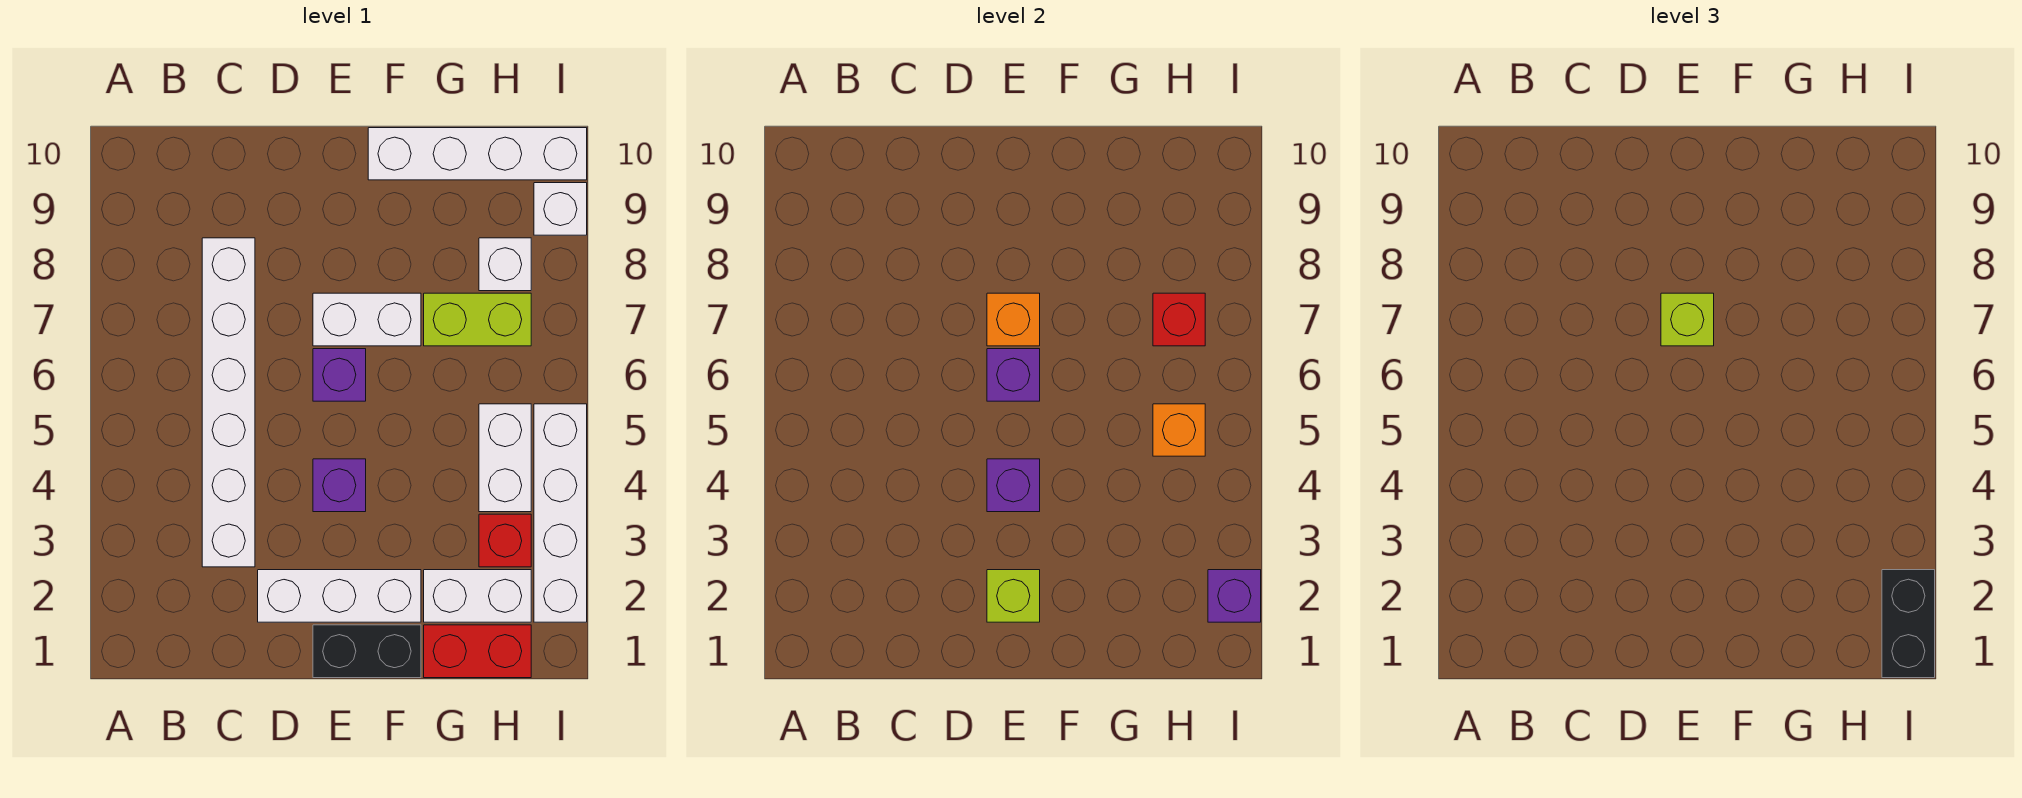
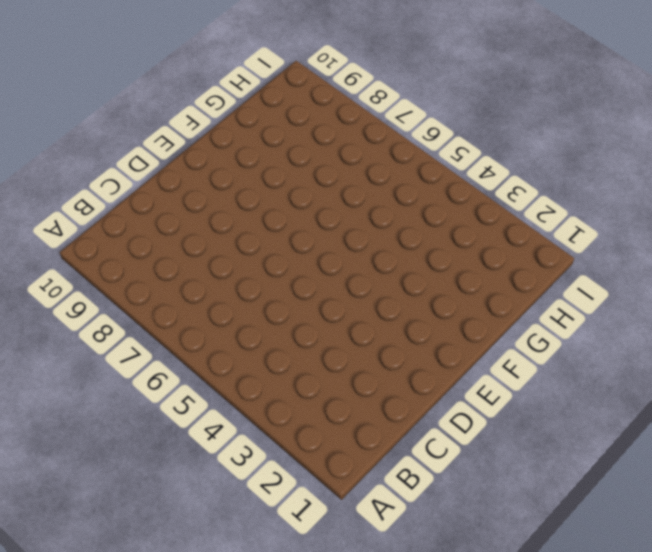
none -> white brick C3:C8 level 1
none -> white brick D2:F2 level 1
none -> black brick E1:F1 level 1

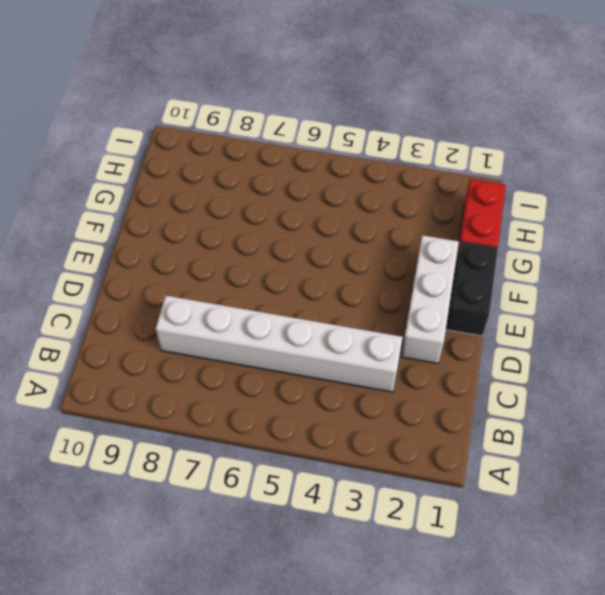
none -> purple brick E4 level 1
none -> purple brick E6 level 1
none -> white brick E7:F7 level 1

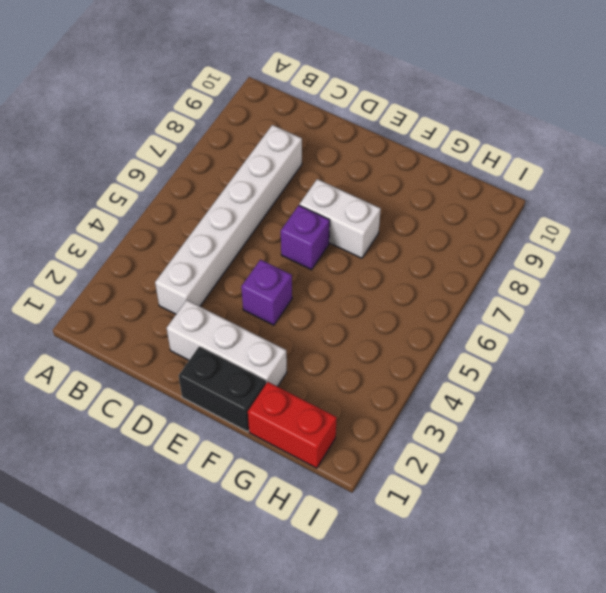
none -> white brick F10:I10 level 1
none -> white brick G2:H2 level 1
none -> lime brick G7:H7 level 1

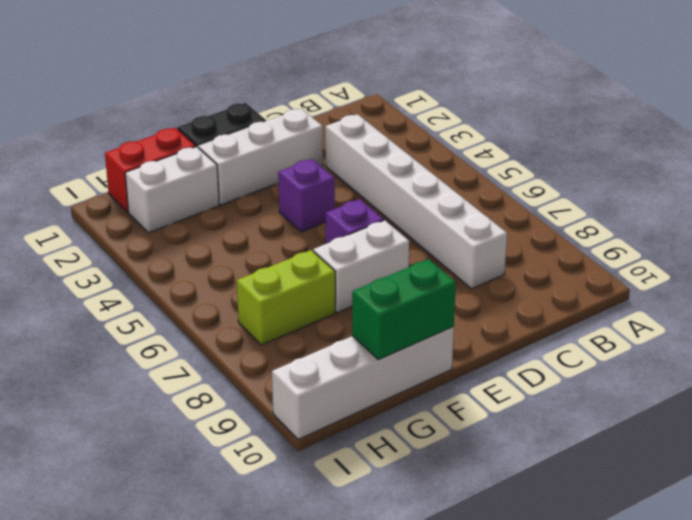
green brick F10:G10 level 2 -> none
none -> red brick H3 level 1
none -> white brick H4:H5 level 1
none -> white brick H8 level 1

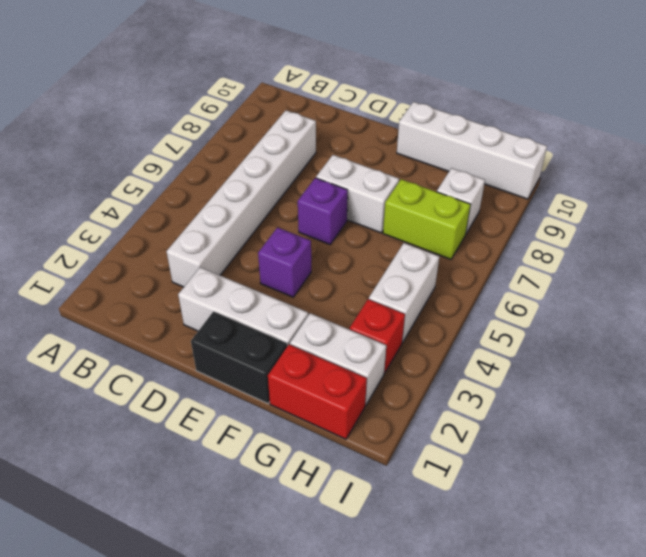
none -> white brick I2:I5 level 1
none -> white brick I9 level 1
none -> lime brick E2 level 2

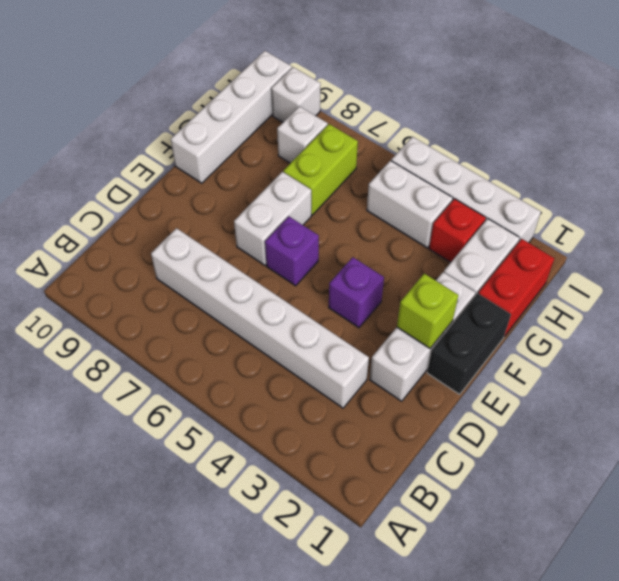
none -> purple brick E4 level 2
none -> purple brick E6 level 2
none -> orange brick E7 level 2

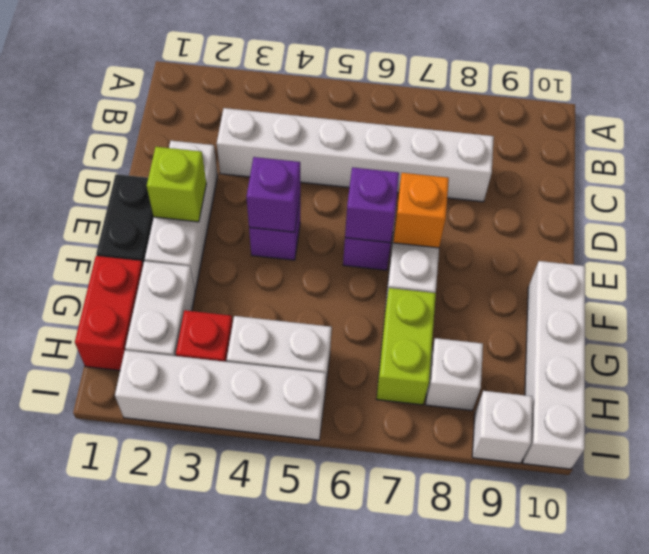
none -> orange brick H5 level 2
none -> red brick H7 level 2
none -> purple brick I2 level 2

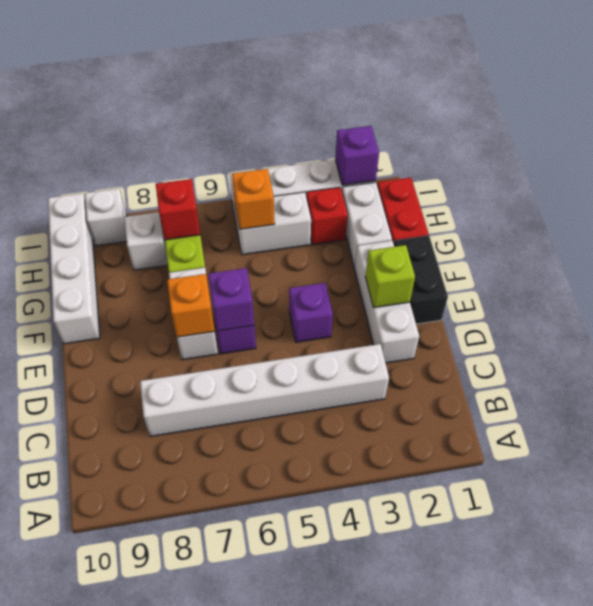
none -> purple brick E4 level 2
none -> lime brick E7 level 3
none -> black brick I1:I2 level 3

